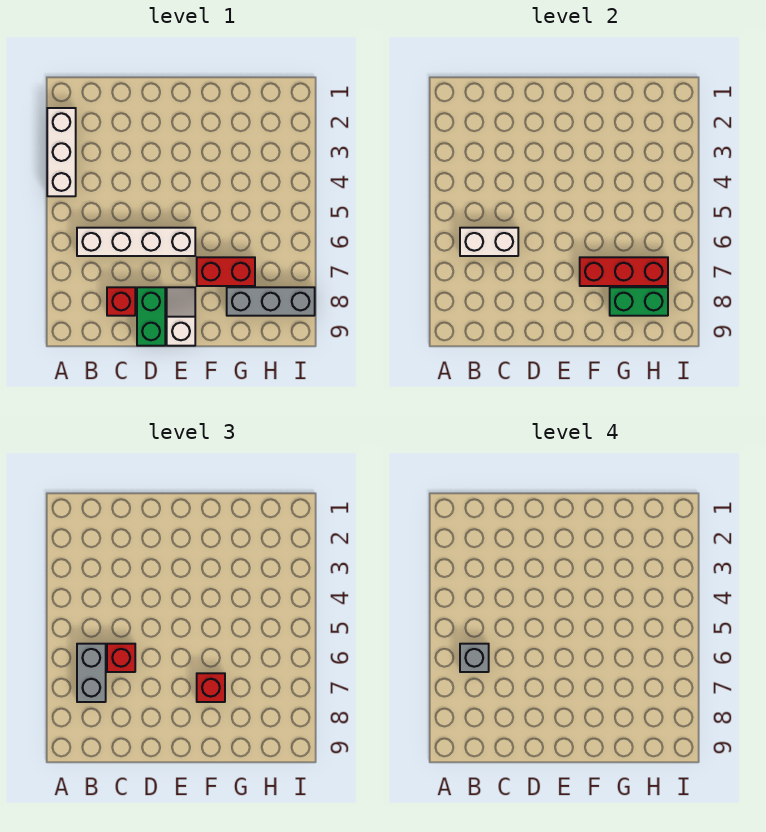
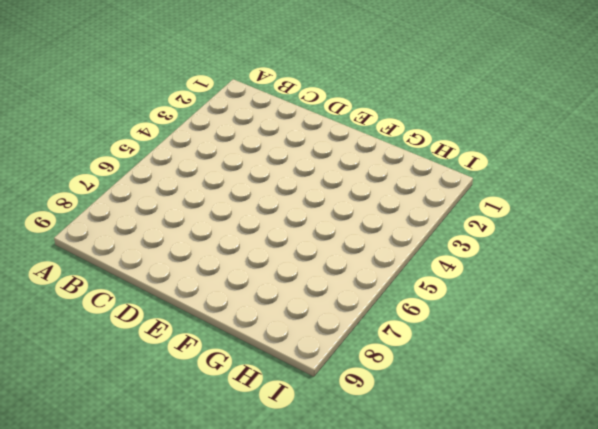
none -> white brick A2:A4 level 1
none -> white brick B6:E6 level 1
none -> red brick C8 level 1

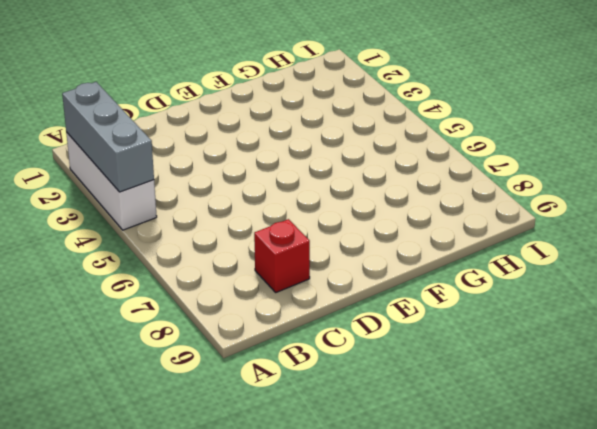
grey brick A2:A4 level 2 -> grey brick G8:I8 level 1
none -> white brick B6:E6 level 1
none -> green brick D8:D9 level 1
none -> white slope E8:E9 level 1 top 9

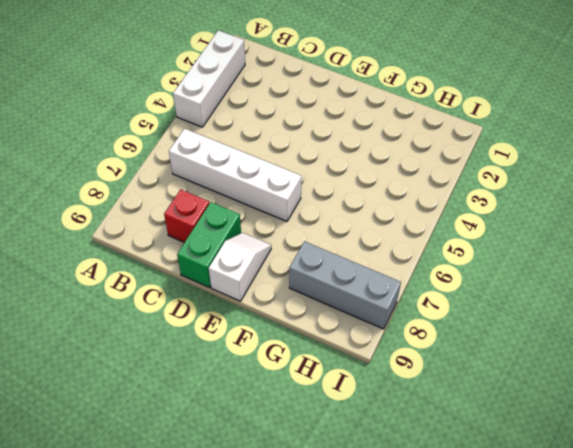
none -> red brick F7:G7 level 1
none -> white brick B6:C6 level 2
none -> red brick F7:H7 level 2

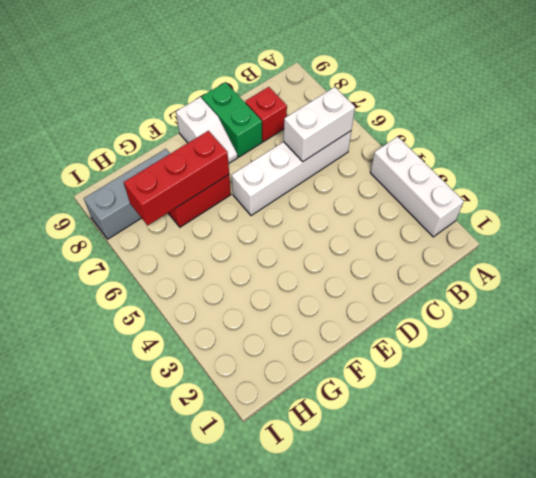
none -> green brick G8:H8 level 2
none -> grey brick B6:B7 level 3
none -> red brick C6 level 3

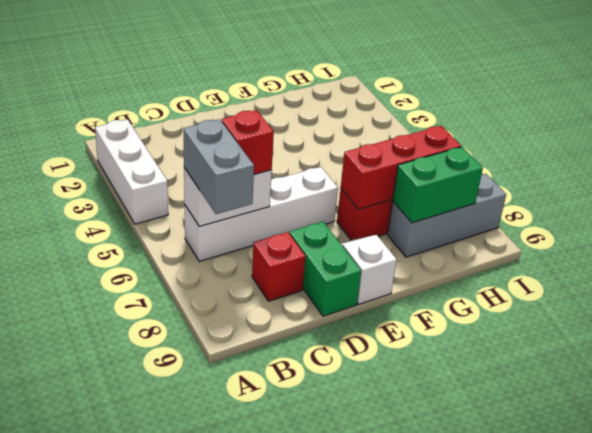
none -> red brick F7 level 3
none -> grey brick B6 level 4

